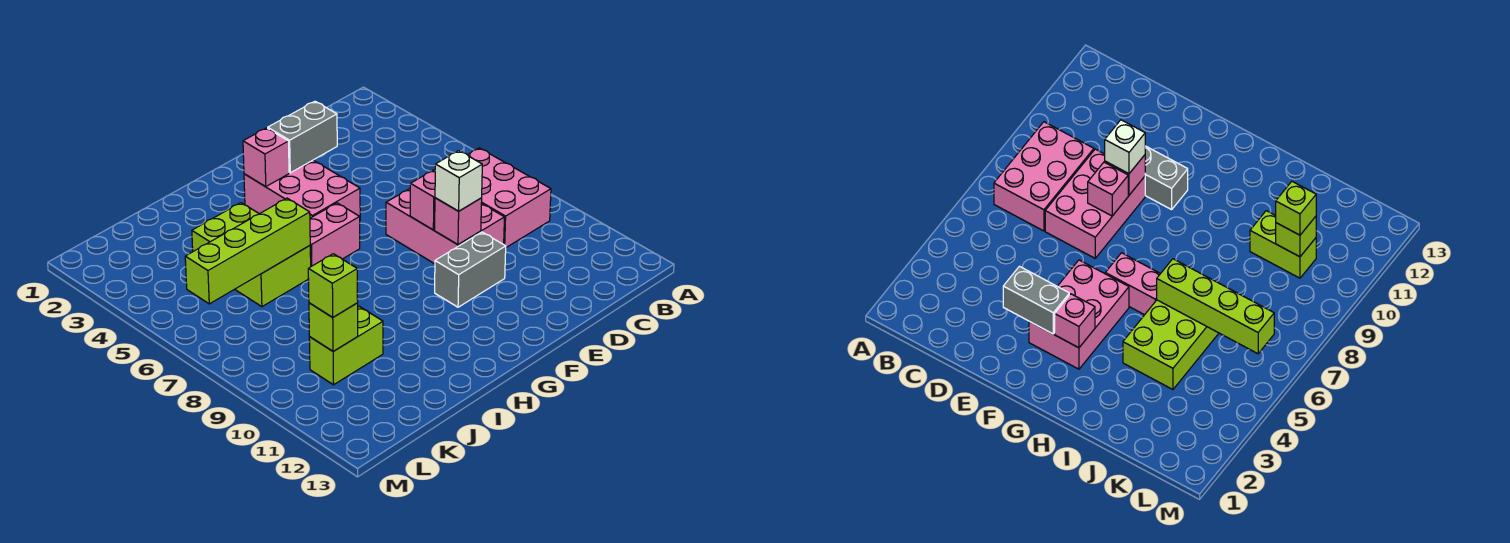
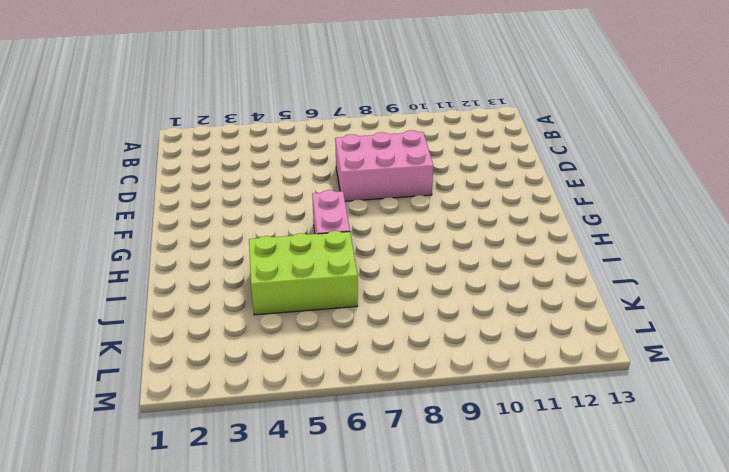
none -> pink brick B7:C9 level 1
none -> grey brick E10:F10 level 1
none -> pink brick F3:G5 level 1

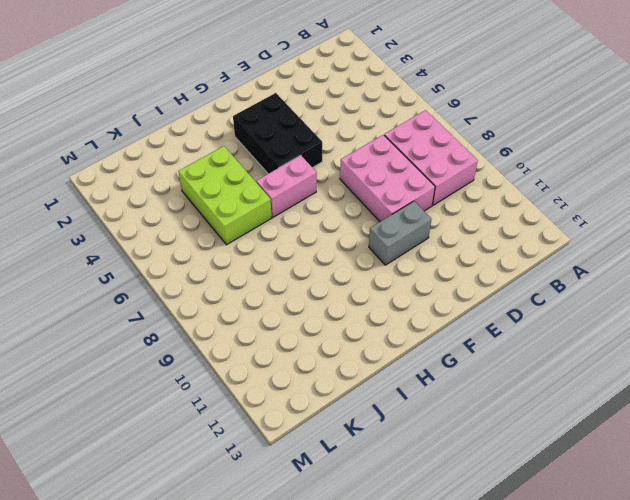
black brick F3:G5 level 1 -> pink brick F3:G5 level 1
none -> lime brick J10:K10 level 1
none -> grey brick E3:F3 level 2
none -> pink brick E8 level 2

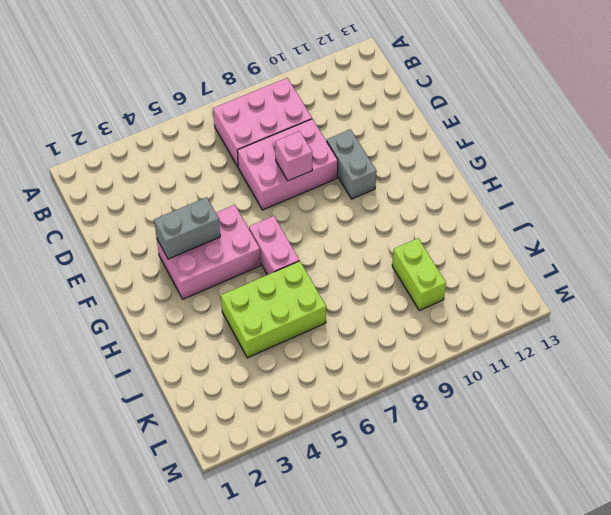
grey brick F3:F4 level 2 -> grey brick E3:F3 level 2
none -> pink brick E9 level 2
none -> pink brick G3 level 2
none -> lime brick I6:L6 level 2

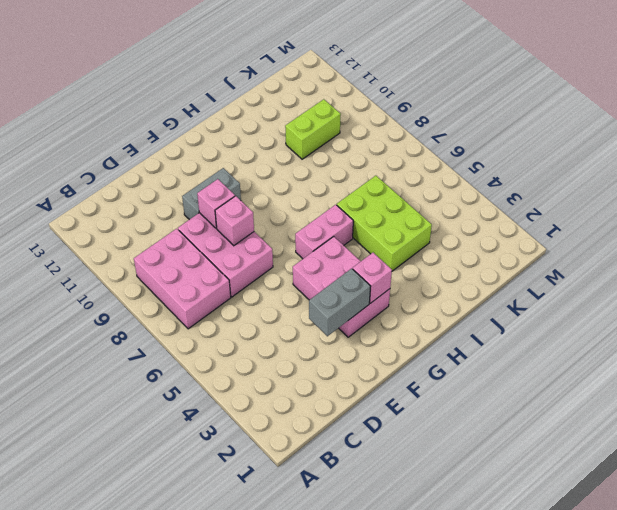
none -> lime brick I6:L6 level 2
none -> lime brick K10 level 2
none -> white brick E9 level 3

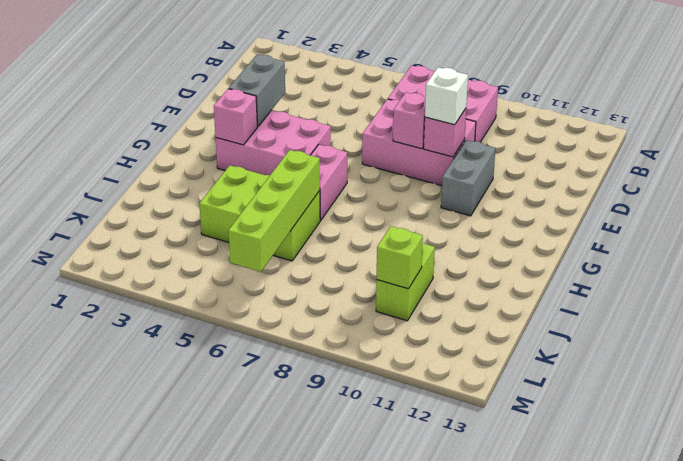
none -> lime brick K10 level 3

